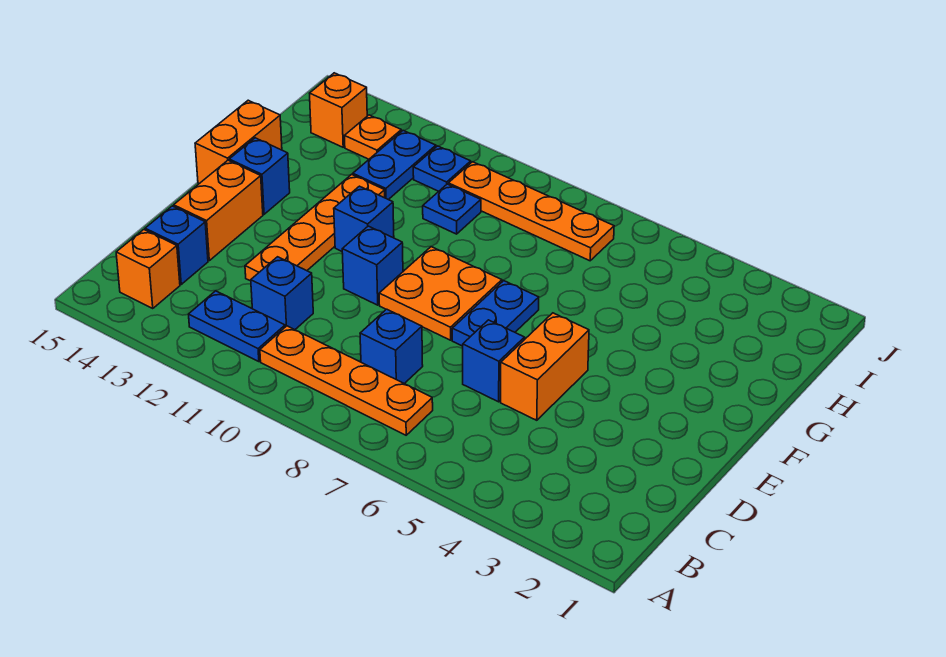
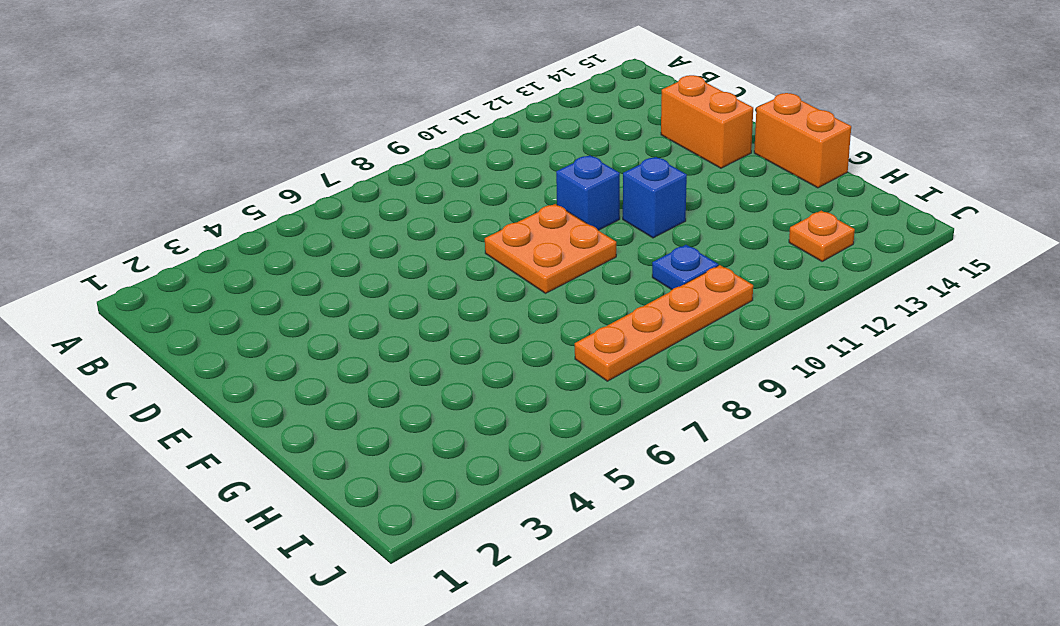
none -> orange plate B7:B10 level 1
none -> blue plate B11:B12 level 1
none -> orange brick B14 level 1

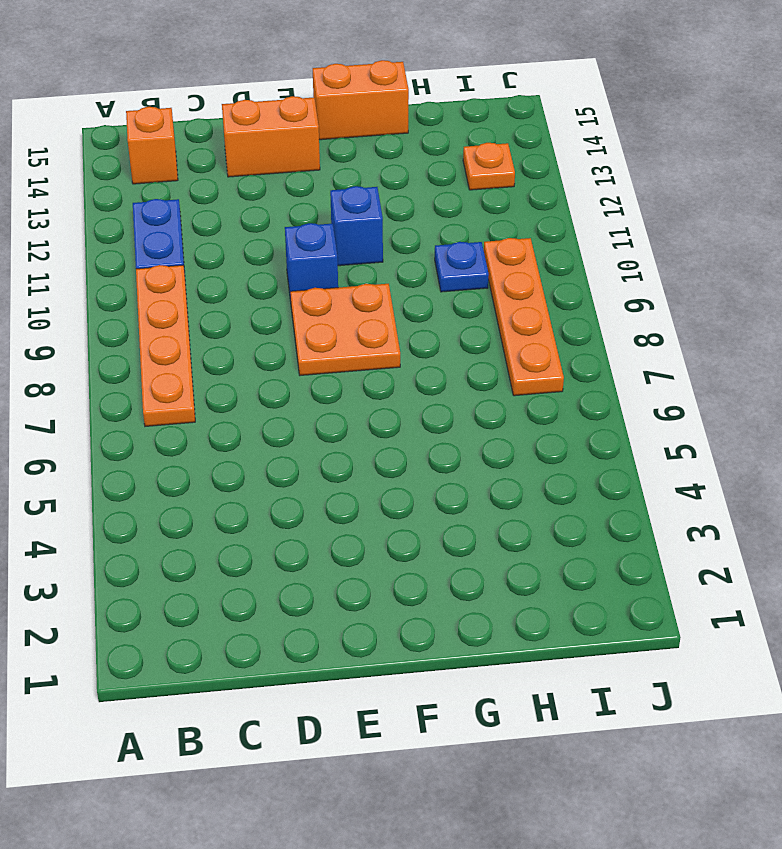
none -> blue brick C8 level 1
none -> blue brick C11 level 1
none -> blue brick C14 level 1

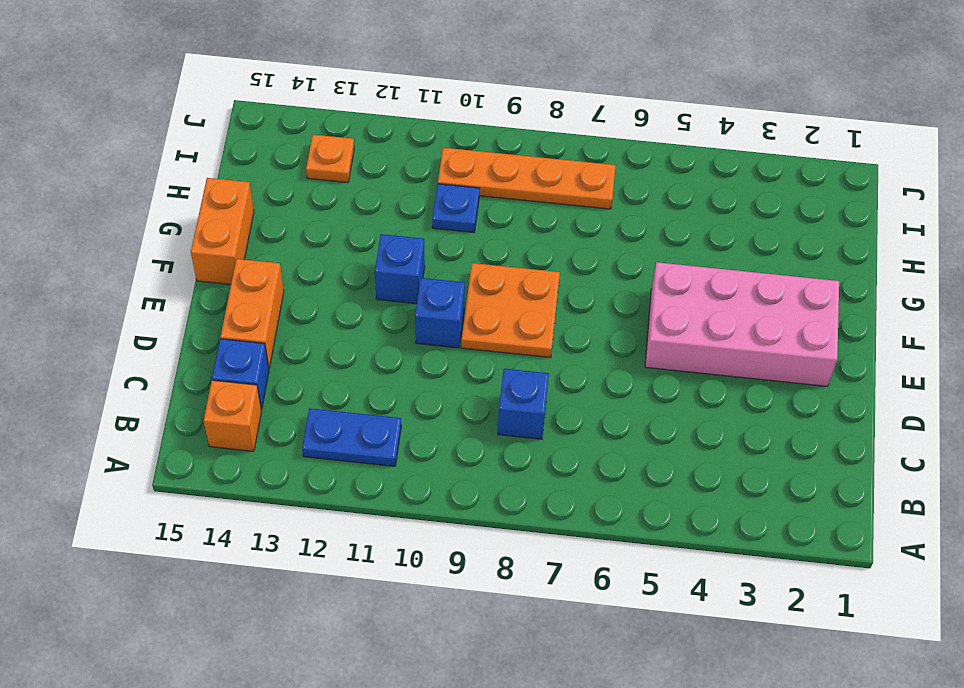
pink brick E2:F5 level 1 -> orange brick D5:E5 level 1
none -> orange plate B7:B10 level 1
none -> blue brick C11 level 1
none -> blue brick D6 level 1

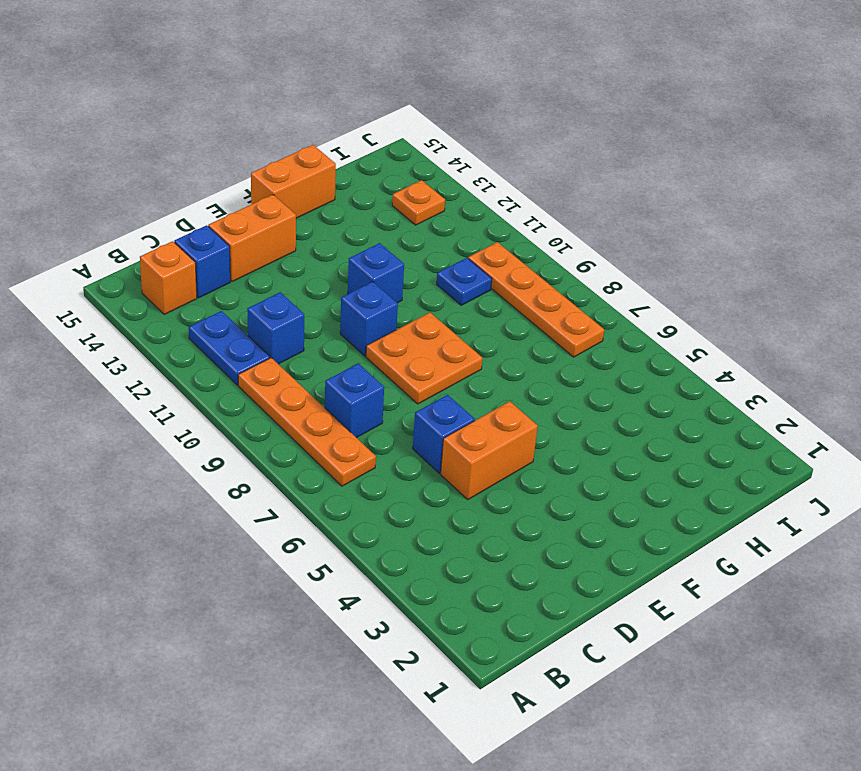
none -> orange plate D12:G12 level 1
none -> blue plate E7:F7 level 1
none -> blue brick F14 level 1

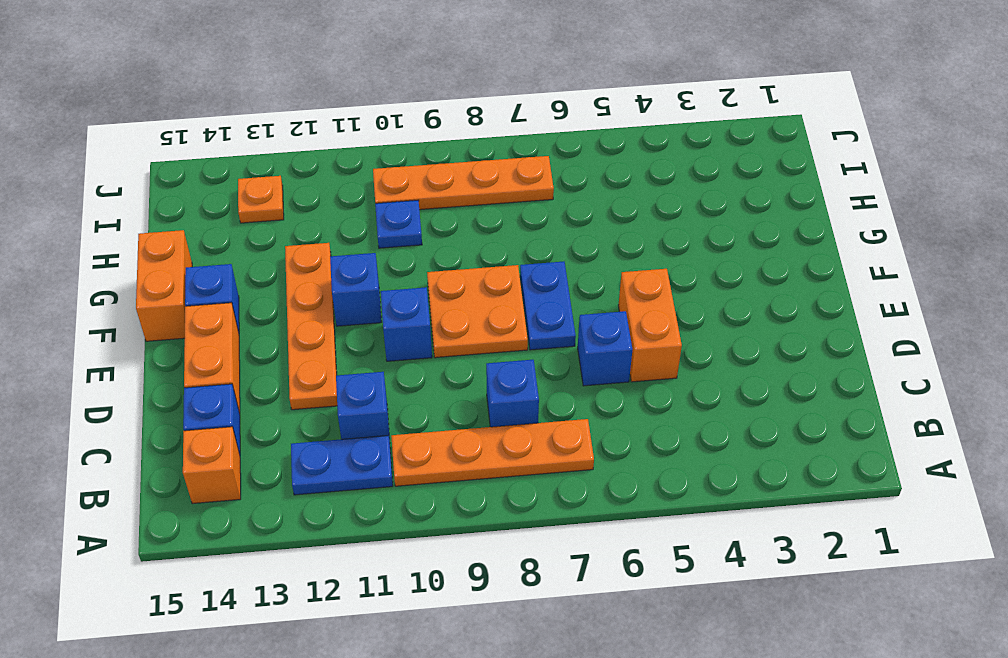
none -> blue plate H12:I12 level 1
none -> blue plate I11 level 1
none -> orange brick I14 level 1

